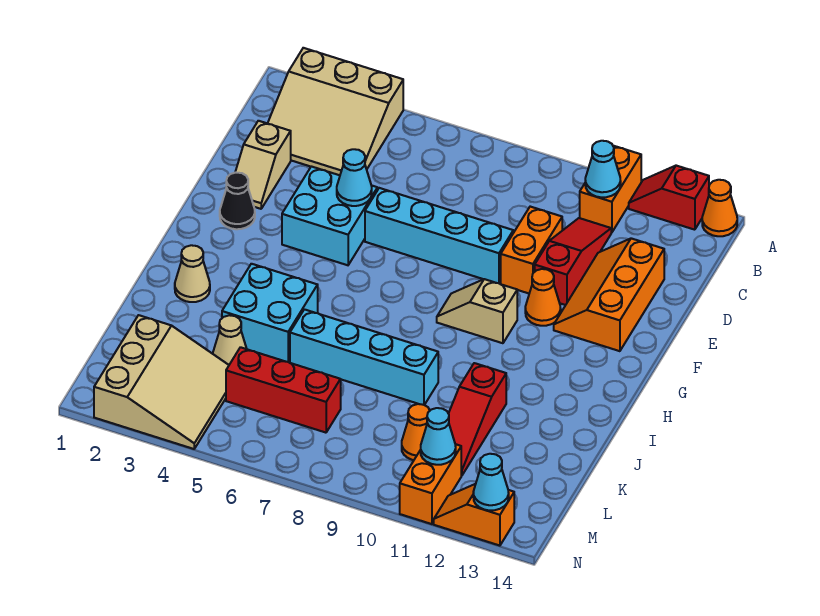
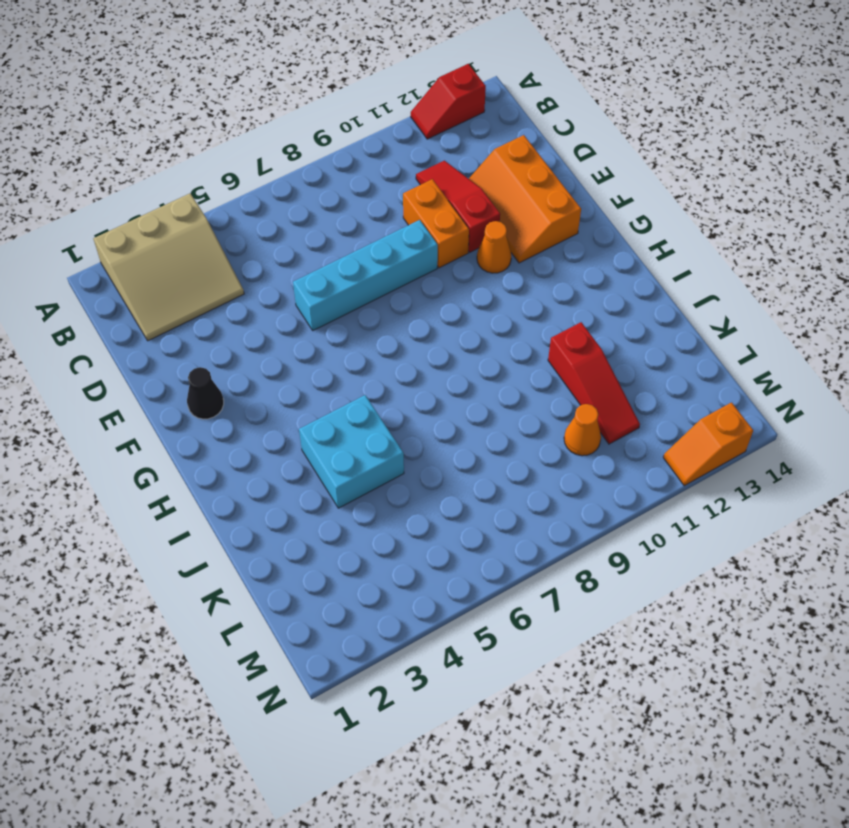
none -> orange brick A11:B11 level 1
none -> orange cone A14 level 1
none -> tan slope D2:E2 level 1 top D

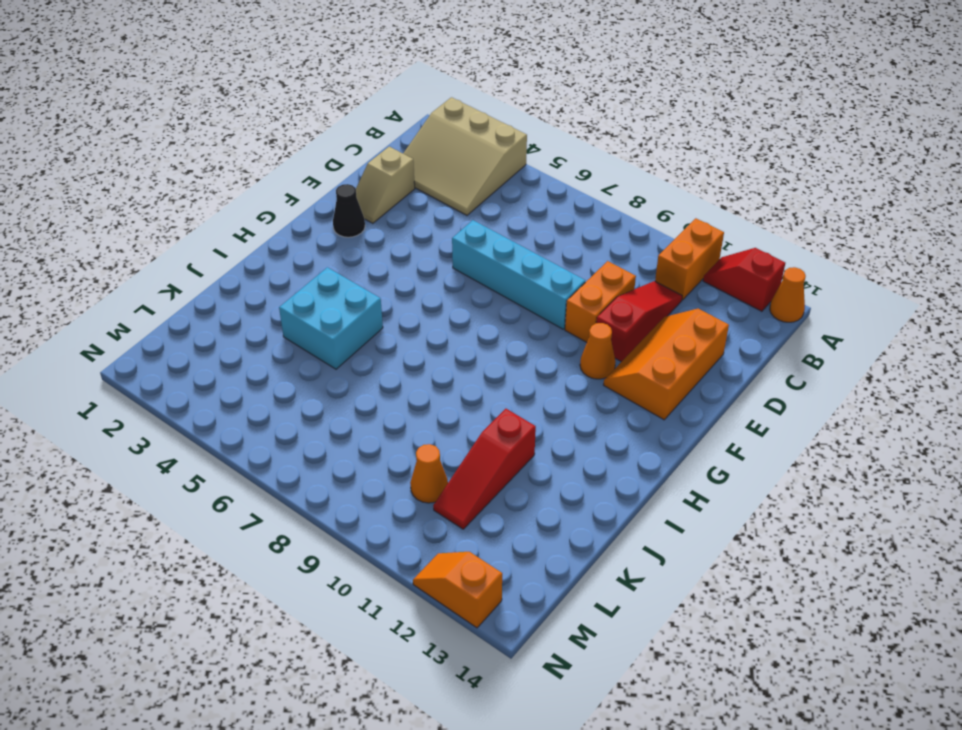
none -> cyan brick E4:F5 level 1
none -> tan slope G9:G10 level 1 top 10
none -> tan cone I2 level 1

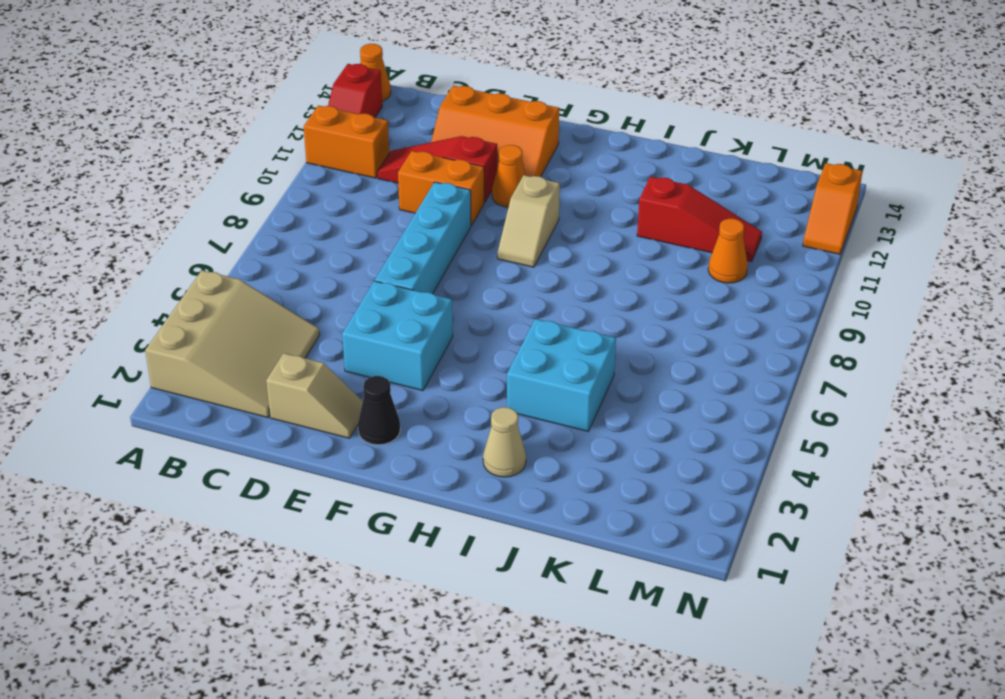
none -> cyan brick J6:J9 level 1
none -> tan cone K4 level 1
none -> tan slope L2:N4 level 1 top 2

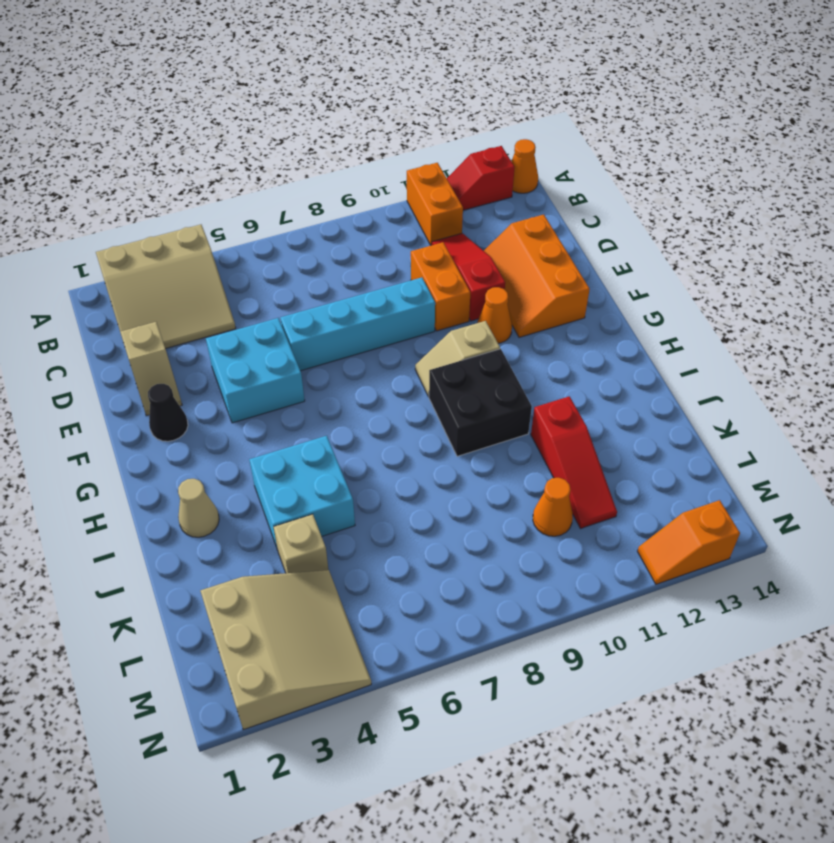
black brick H9:I10 level 1 -> none
tan brick K4 level 1 -> tan cone K4 level 1
none -> cyan brick J6:J9 level 1
none -> red brick L5:L7 level 1
none -> orange brick M11:N11 level 1

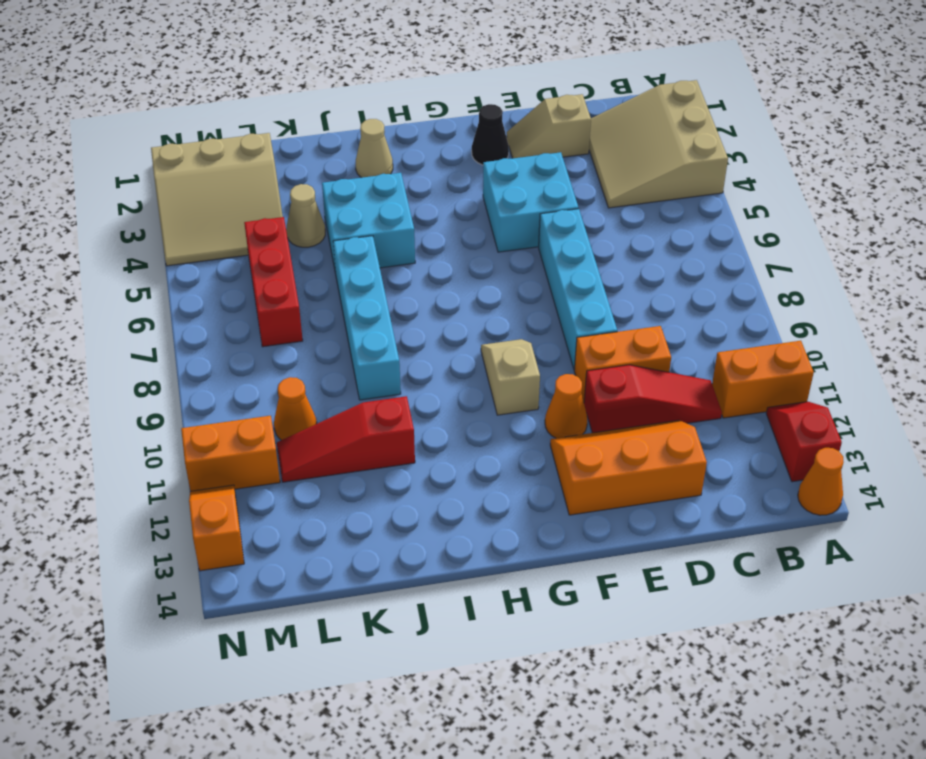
none -> cyan cone B11 level 2
none -> cyan cone E5 level 2
none -> cyan cone M11 level 2

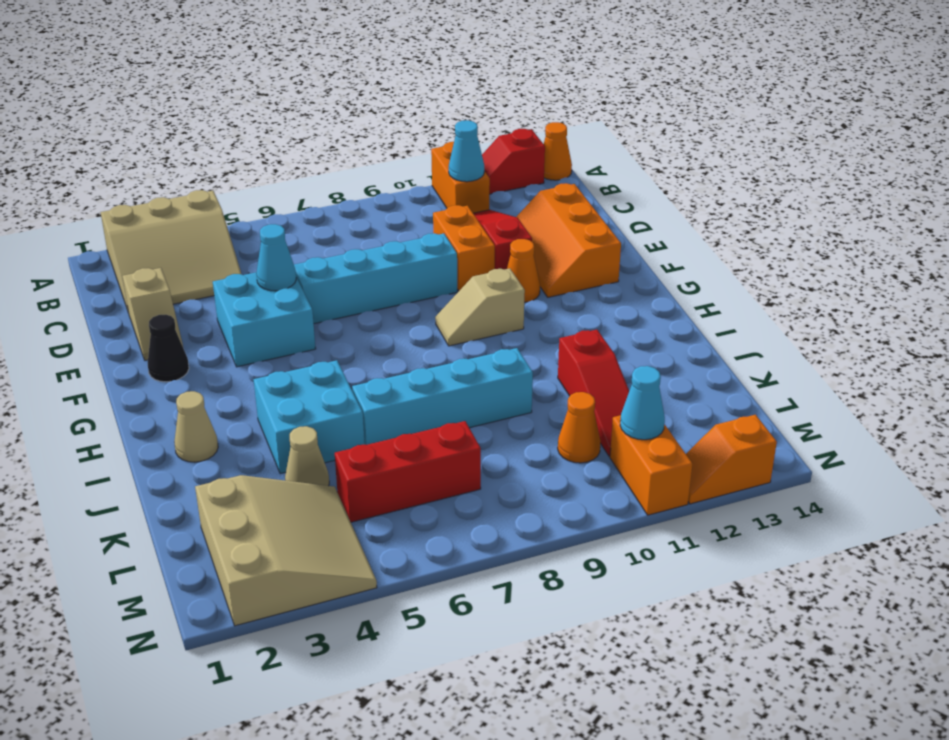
none -> cyan cone N13 level 2

